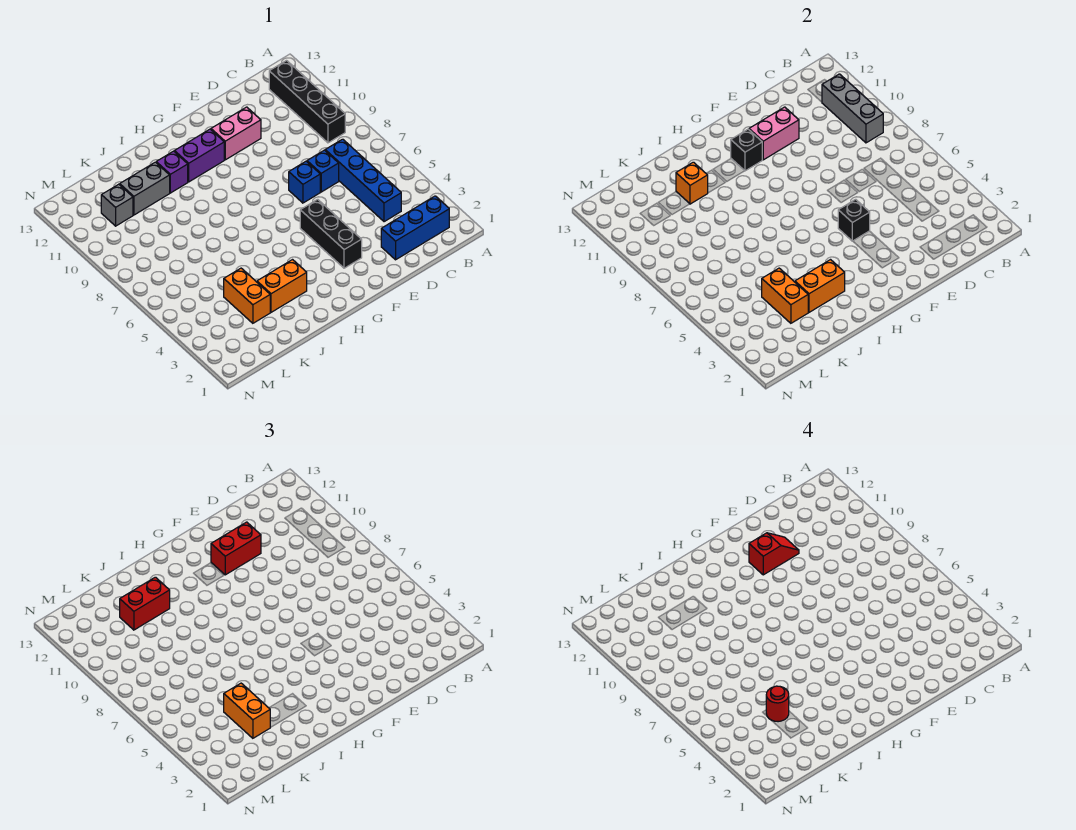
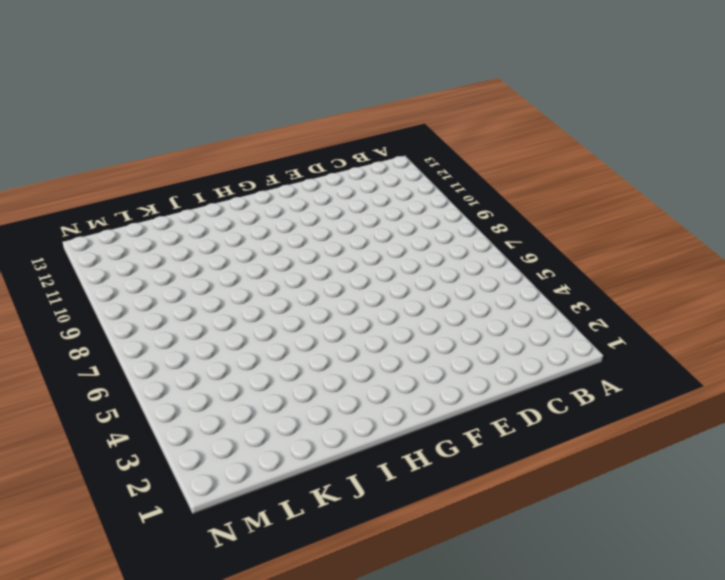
none -> blue brick B2:D2 level 1
none -> black brick B9:B12 level 1
none -> blue brick C4:C7 level 1

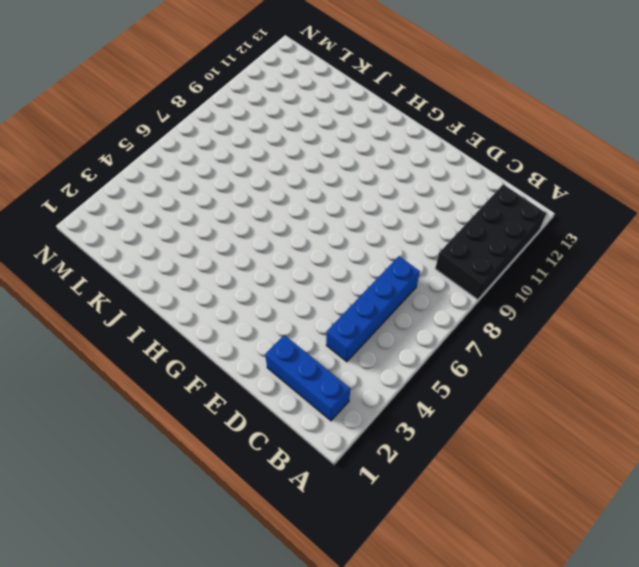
black brick A9:B12 level 1 -> black brick B9:B12 level 1
none -> blue brick D7 level 1
none -> blue brick E7 level 1
none -> pink brick E11:F11 level 1

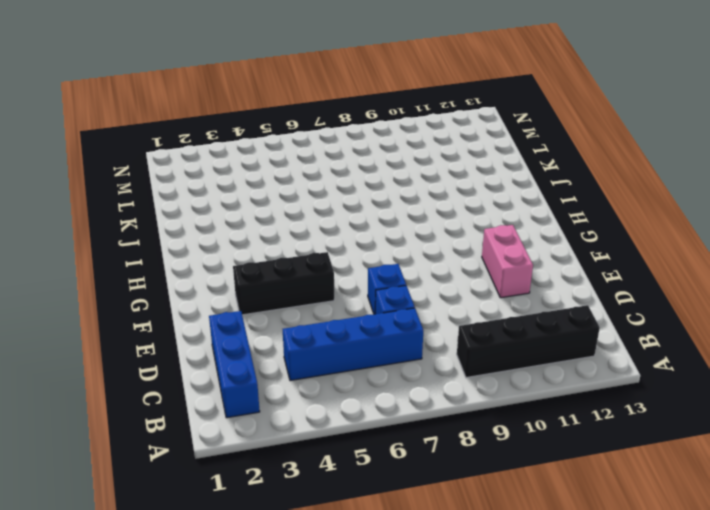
none -> purple brick G11:H11 level 1
none -> orange brick I3:J3 level 1
none -> purple brick I11 level 1

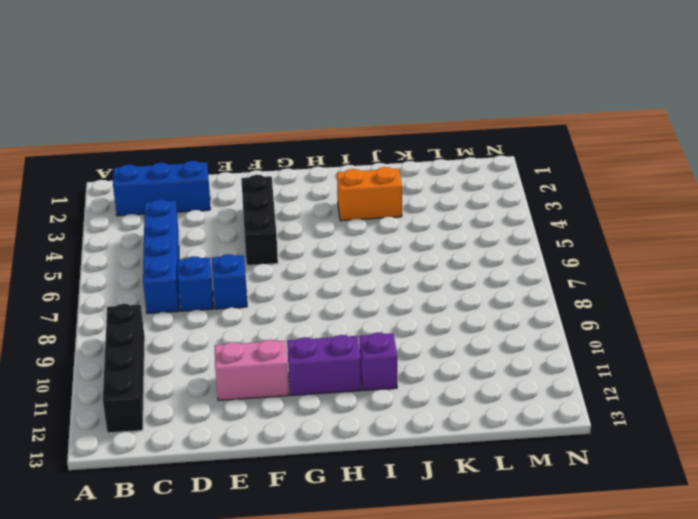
none -> grey brick J11:K11 level 1
none -> orange brick K3:K4 level 1
none -> grey brick L11 level 1

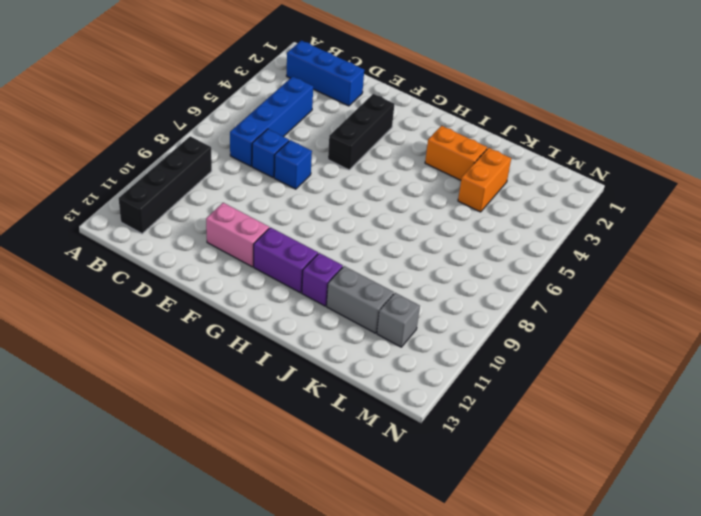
none -> grey brick B9:B11 level 2
none -> pink brick E11:F11 level 2
none -> black brick F5 level 2

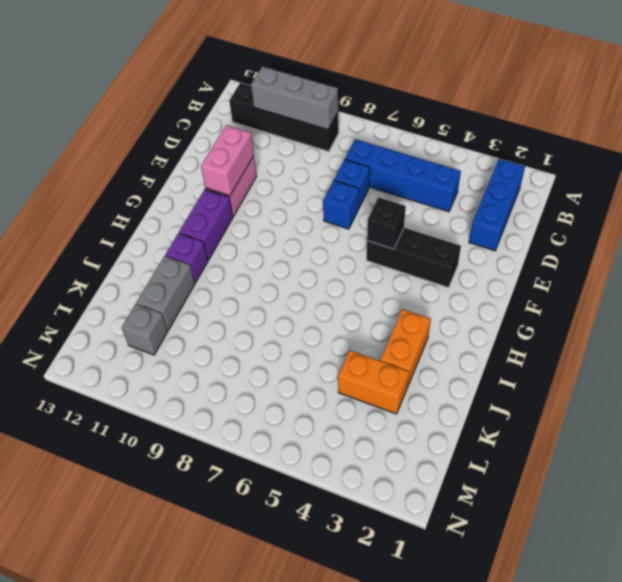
none -> black brick G11 level 2
none -> orange brick I3:J3 level 2
none -> orange brick J11 level 2

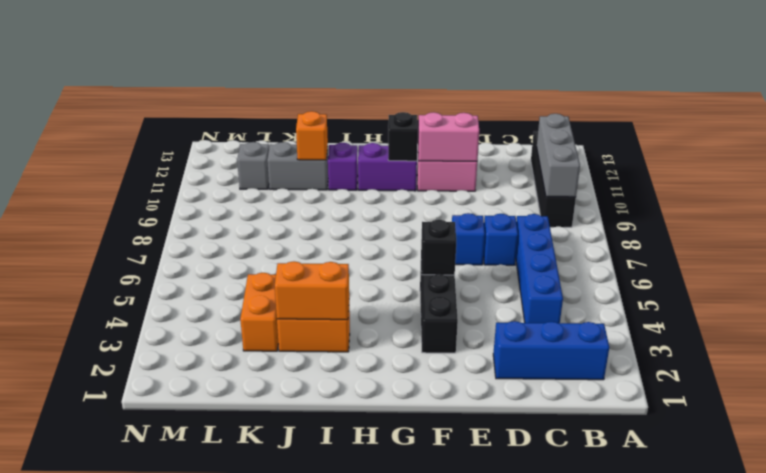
none -> orange brick K3:K4 level 2
none -> red brick E11:F11 level 3
none -> red brick J11:K11 level 3

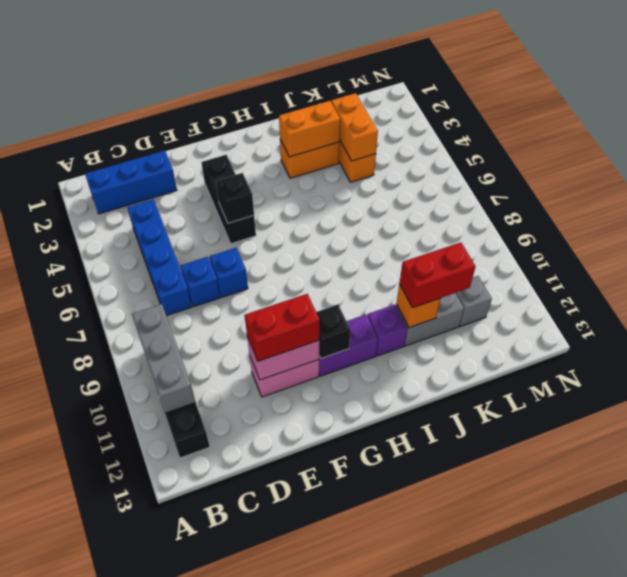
none -> orange brick K3:K4 level 3
none -> red slope E11:F11 level 4 top F
none -> red round brick K4 level 4

